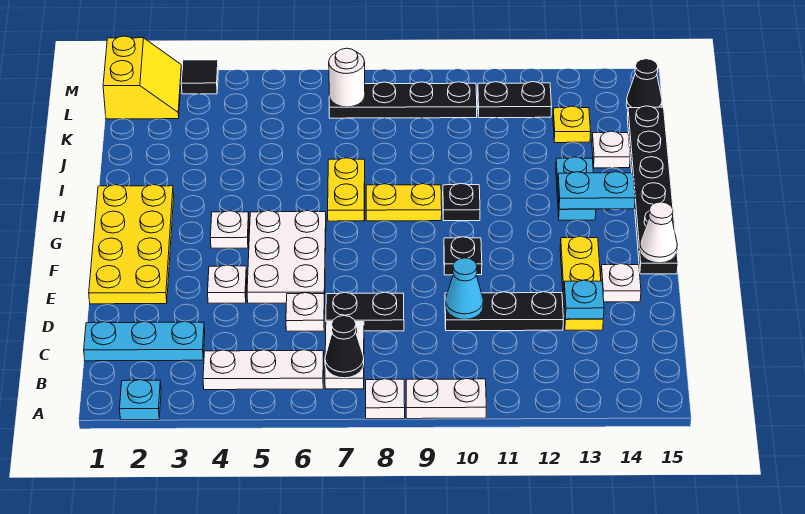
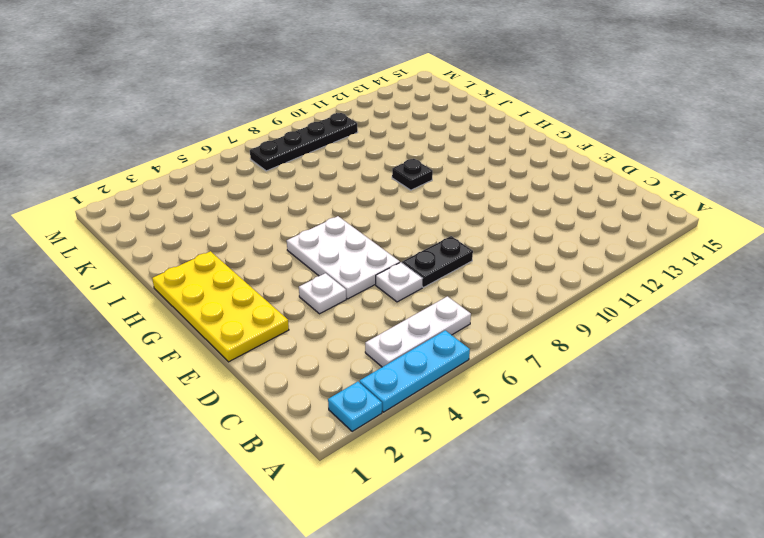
cyan plate A3:A5 level 1 -> cyan plate C1:C3 level 1
none -> white plate A8 level 1
none -> white plate A9:A10 level 1
none -> white plate B7:C7 level 1
none -> black plate D10:D12 level 1

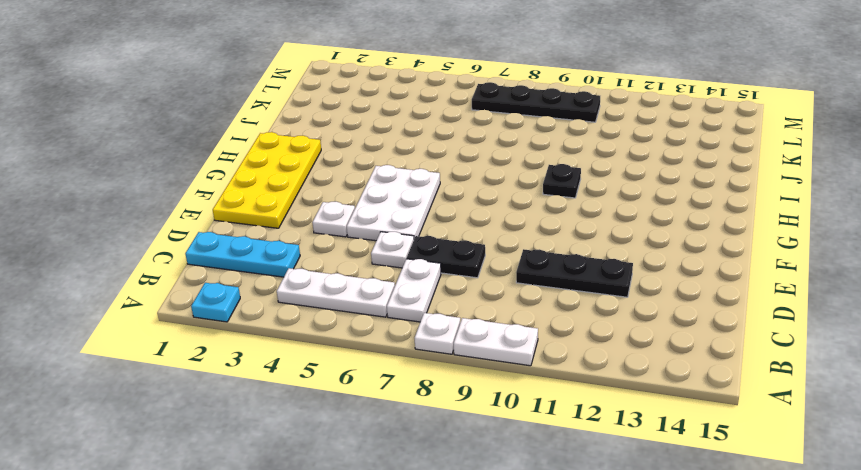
none -> yellow plate D13:F13 level 1
none -> white plate E14 level 1
none -> black plate F10 level 1
none -> black plate F15:K15 level 1

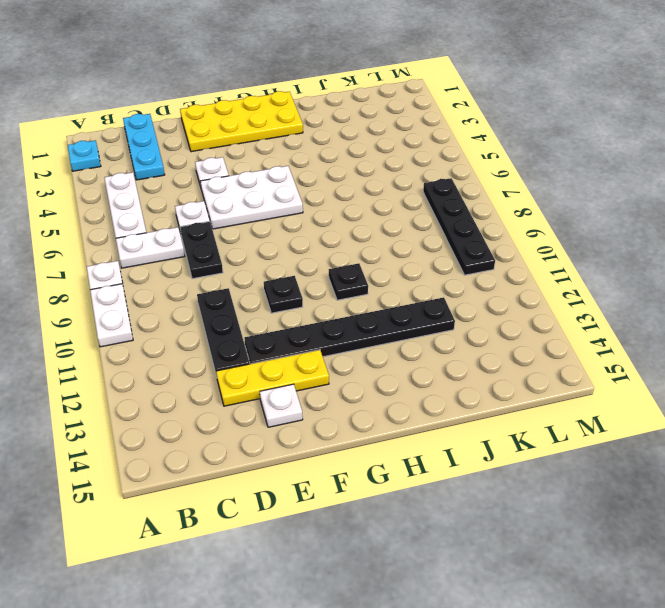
black plate E12:J12 level 1 -> black plate F15:K15 level 1
none -> white plate G4 level 1
none -> yellow plate H7:I7 level 1
none -> yellow plate H8:H9 level 1
none -> cyan plate H13:I13 level 1

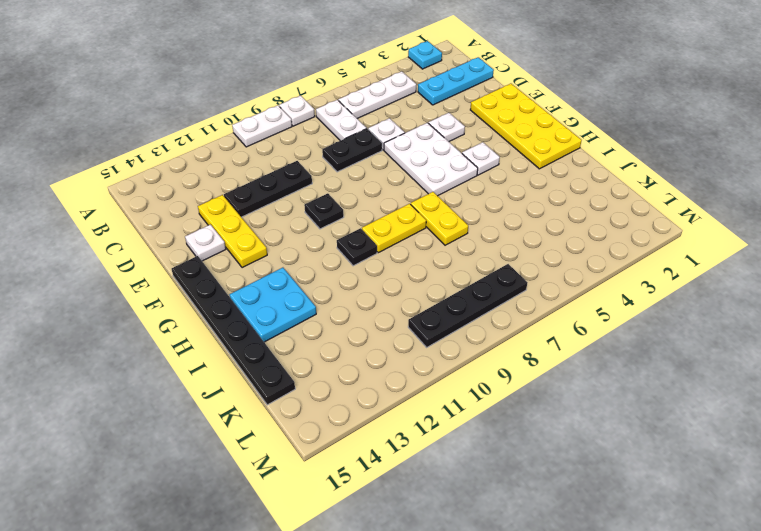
cyan plate H13:I14 level 1 -> cyan plate H13:I13 level 1
none -> white plate J14 level 1
none -> yellow plate K13 level 1
none -> yellow slope L1:M2 level 1 top 1
none -> black plate L11:L12 level 1

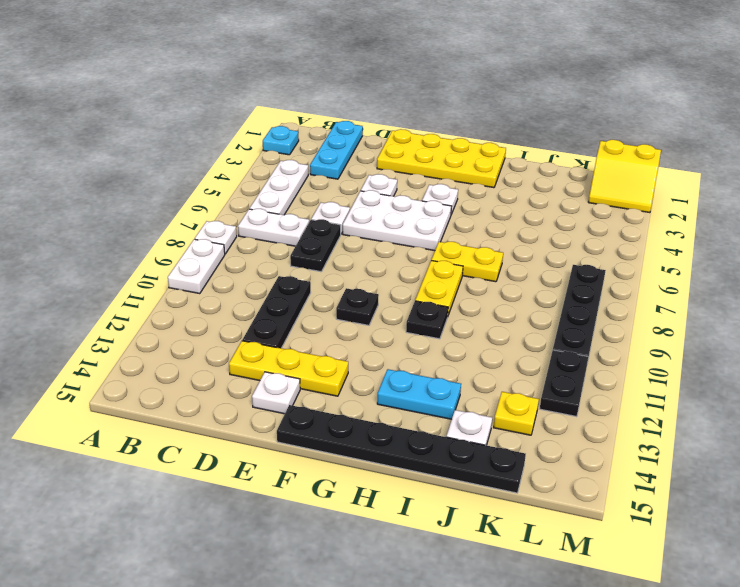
none -> black cone L15 level 1
none -> black tile M3 level 1
none -> black cone B7 level 2
none -> cyan cone D10 level 2

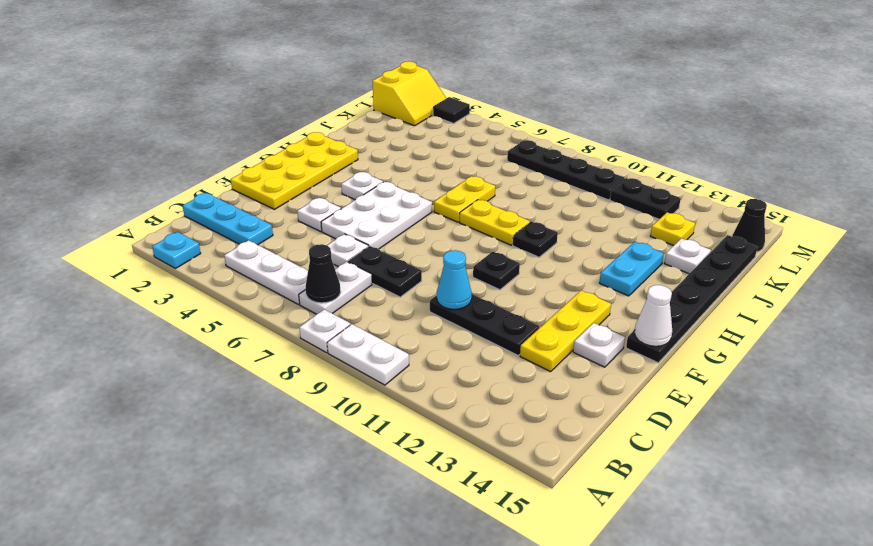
none -> cyan plate D13 level 2
none -> cyan plate H13:H14 level 2
none -> white round brick L7 level 2

